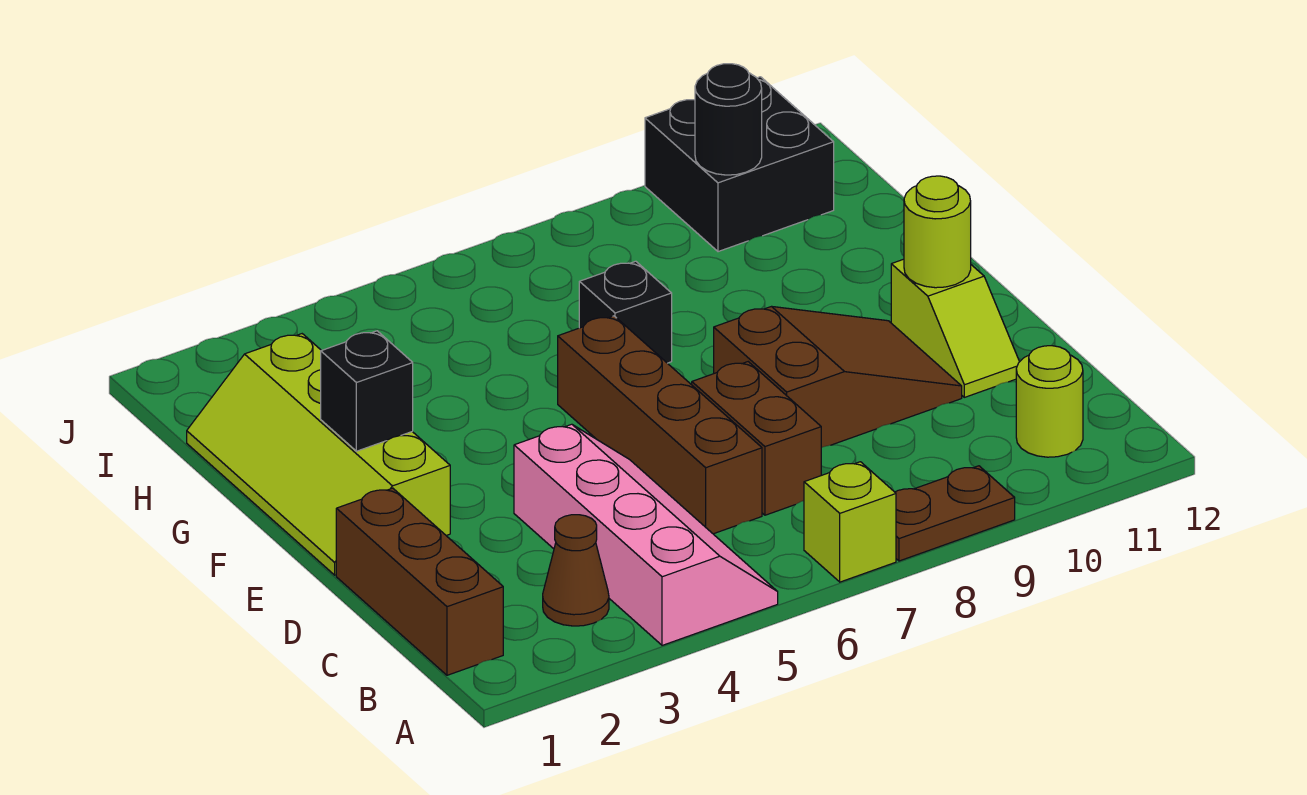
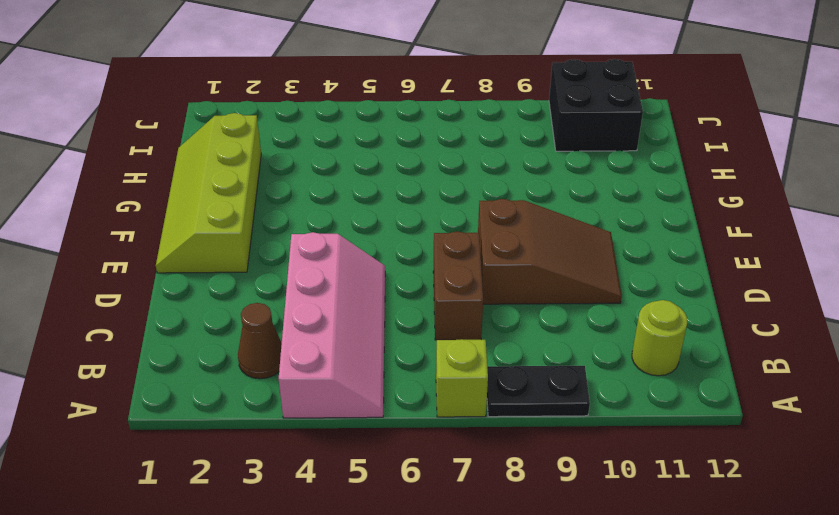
black plate A8:A9 level 1 -> brown plate A8:A9 level 1
none -> brown brick B1:D1 level 1
none -> brown brick C6:F6 level 1
none -> lime slope D11:E11 level 1 top E

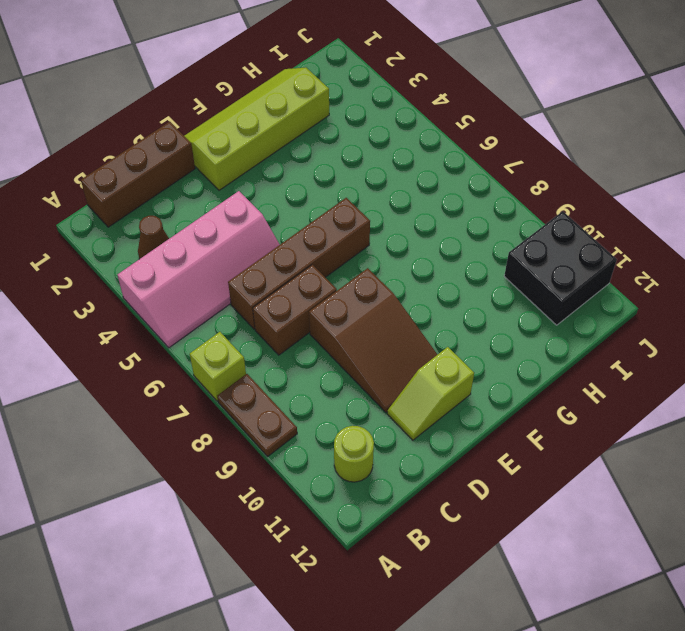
none -> black brick G7 level 1
none -> lime round brick E11 level 2
none -> black brick F2 level 2

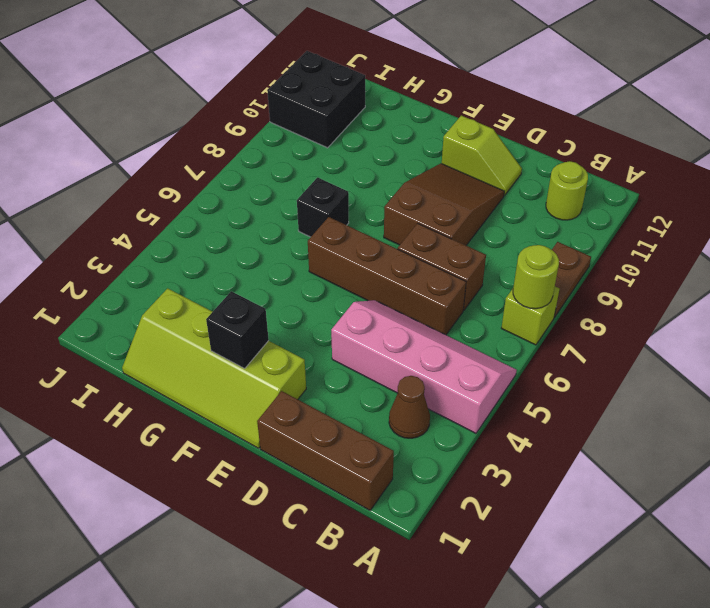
lime round brick A7 level 2 -> lime round brick E11 level 2
none -> black round brick I10 level 2

